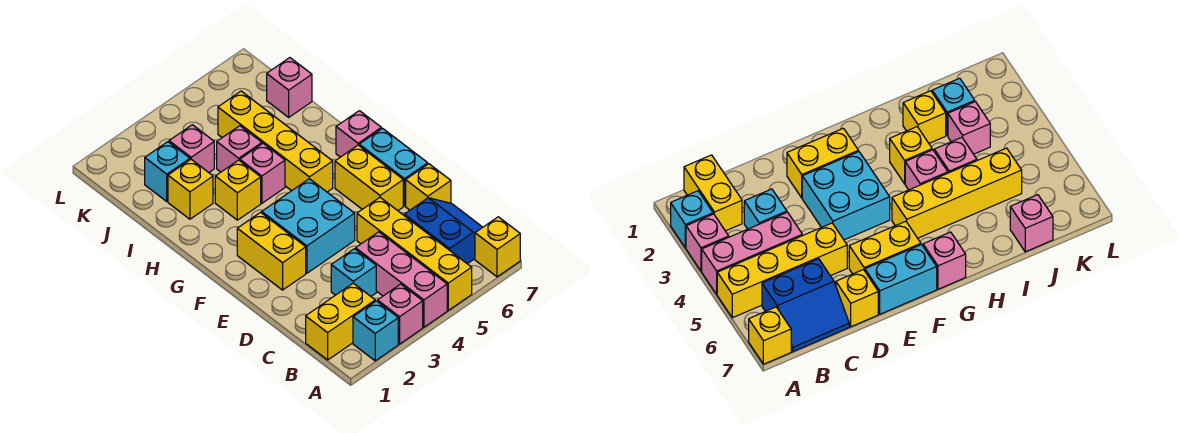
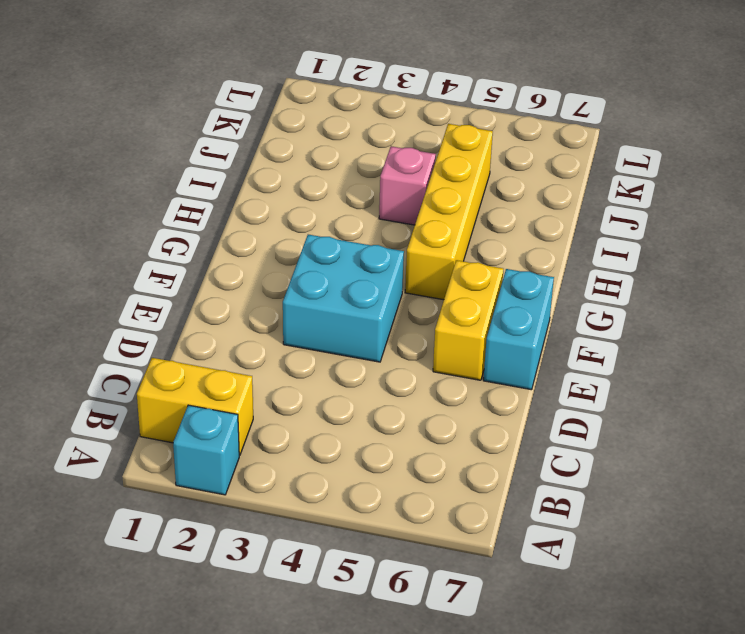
none -> pink brick A3 level 1
none -> pink brick A4:C4 level 1
none -> yellow brick A5:D5 level 1

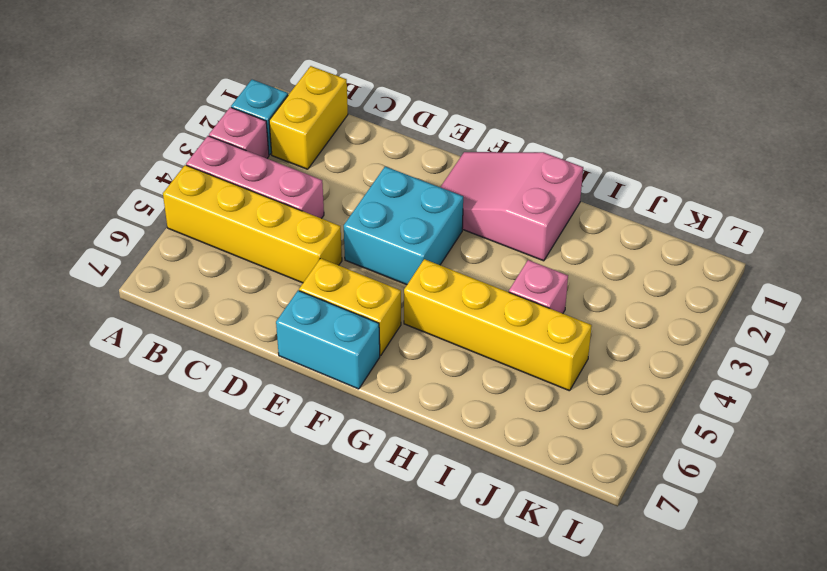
pink slope F1:H2 level 1 top H -> yellow brick E2:F2 level 1
none -> yellow brick A7 level 1
none -> blue slope B6:C7 level 1 top 6
none -> cyan brick C3 level 1

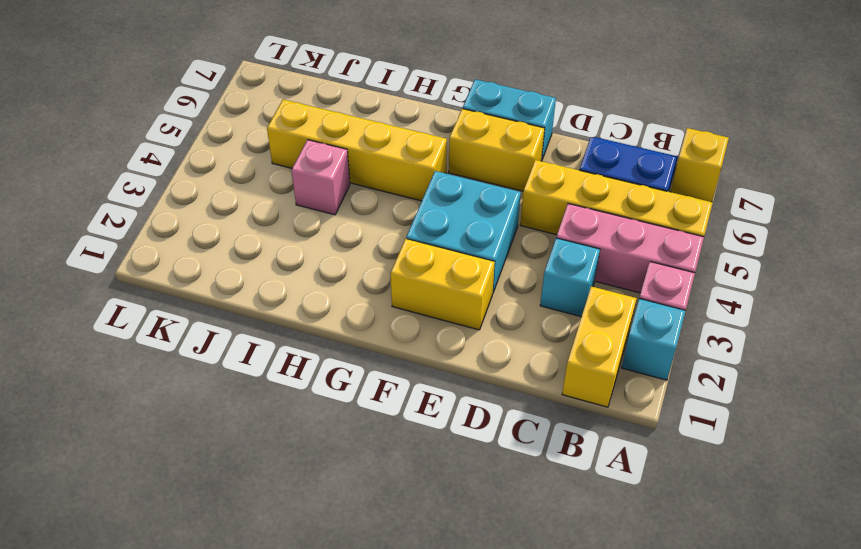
none -> yellow brick D7 level 1
none -> pink brick G7 level 1
none -> yellow brick H3 level 1

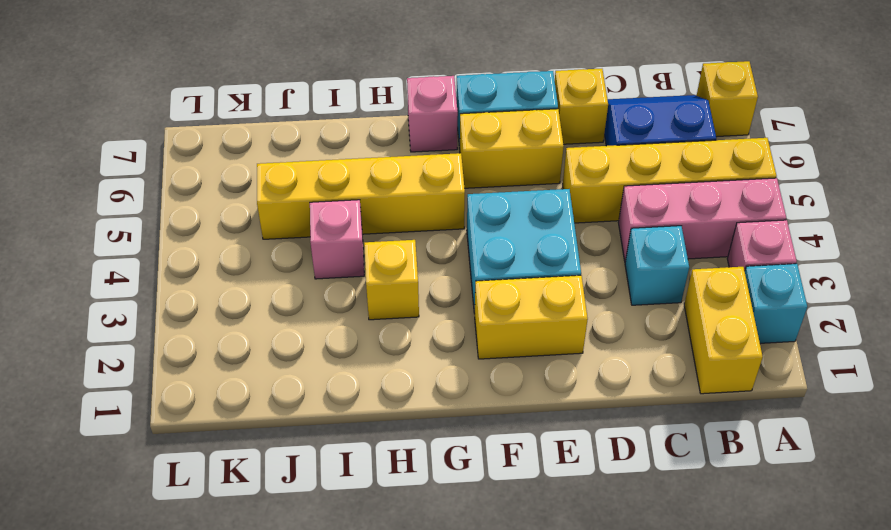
none -> pink brick H4 level 1
none -> yellow brick I2 level 1
none -> cyan brick J2 level 1

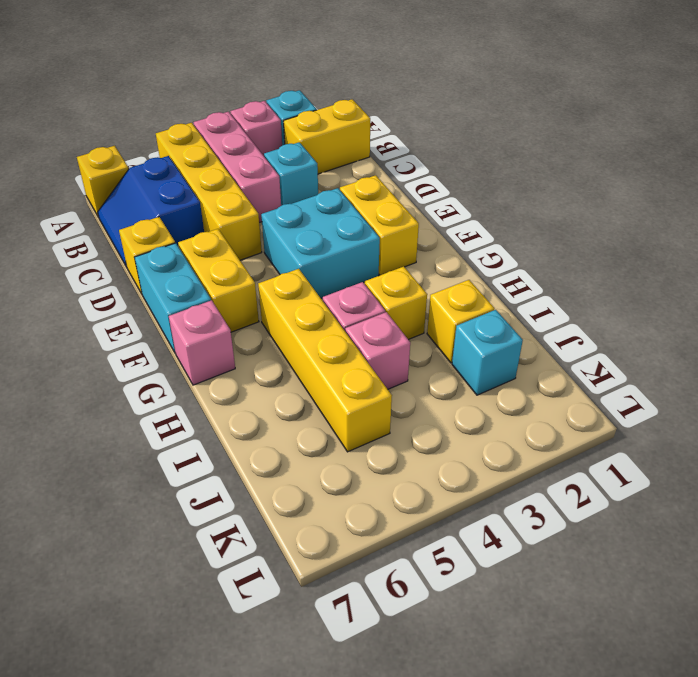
none -> pink brick J3 level 1
none -> pink brick J7 level 1

